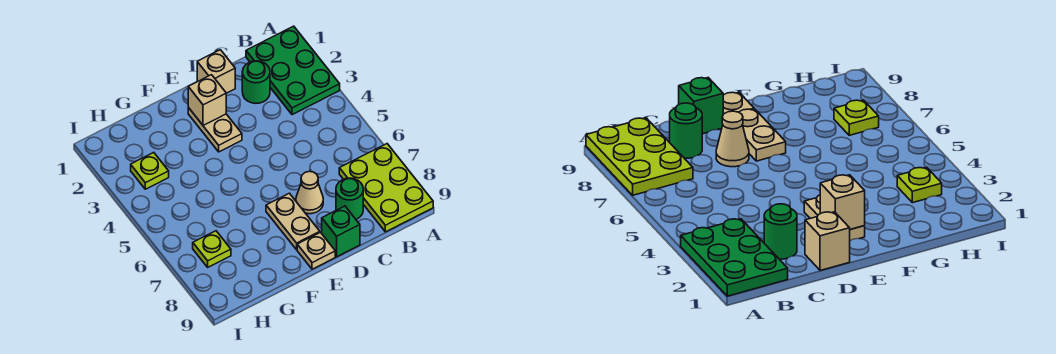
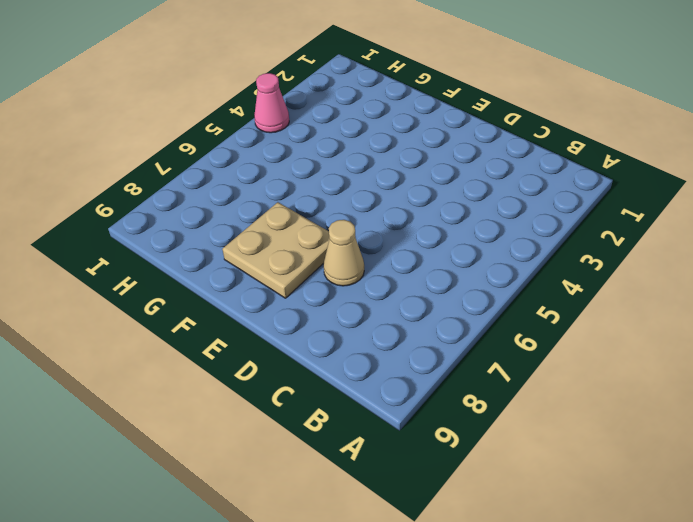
tan plate E7:F8 level 1 -> tan plate E7:E8 level 1
pink cone I4 level 1 -> none
none -> green plate A1:B3 level 1
none -> lime plate A7:B9 level 1
none -> green round brick C2 level 1

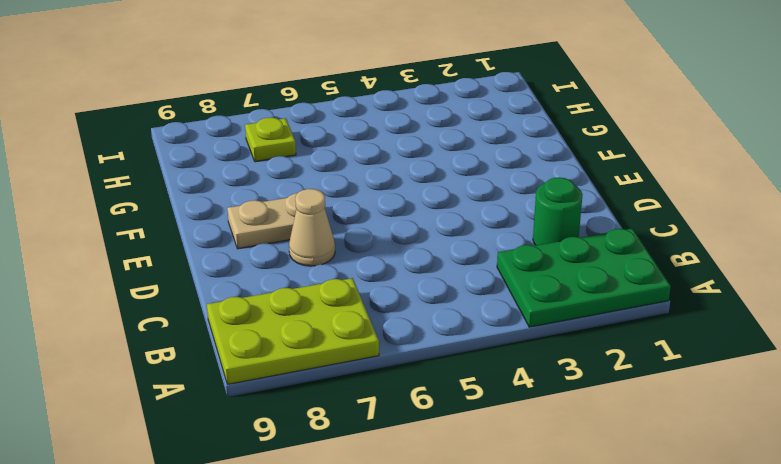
none -> green round brick C8 level 1
none -> tan brick D1 level 1
none -> green brick D9 level 1

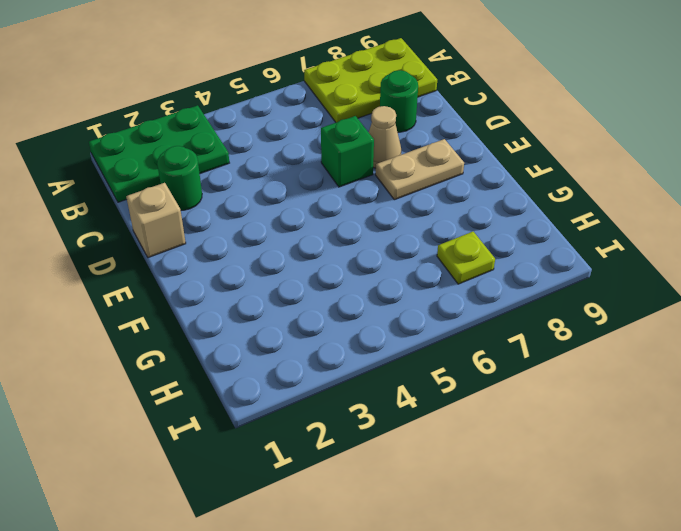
green brick D6 level 1 -> green brick D9 level 1
none -> tan plate E2:E3 level 1
none -> tan plate E9 level 1
none -> lime plate H3 level 1

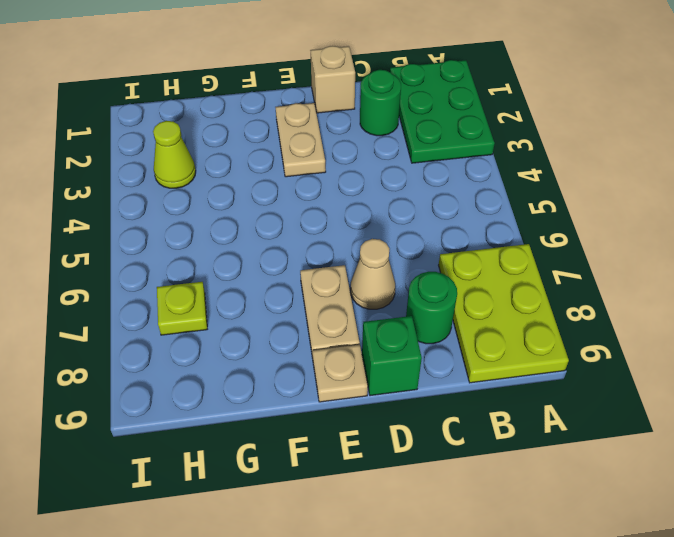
lime cone H3 level 1 -> lime plate H3 level 1
none -> tan brick E2 level 2

